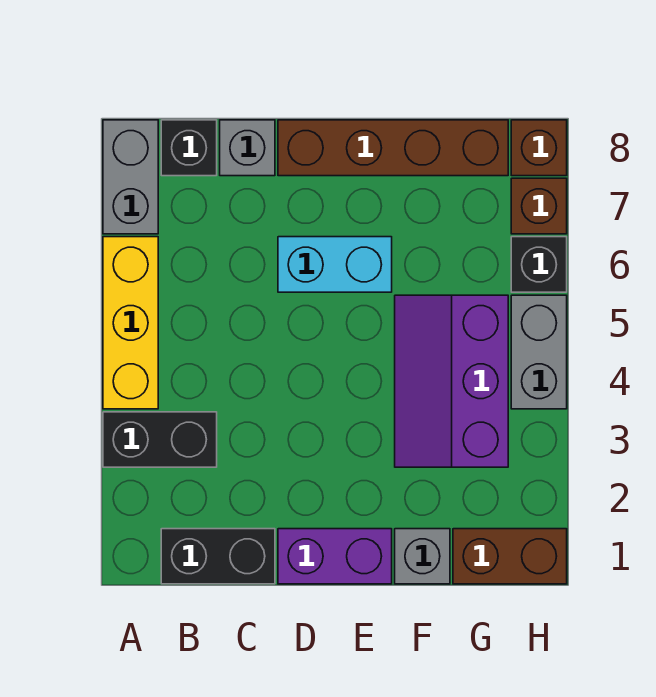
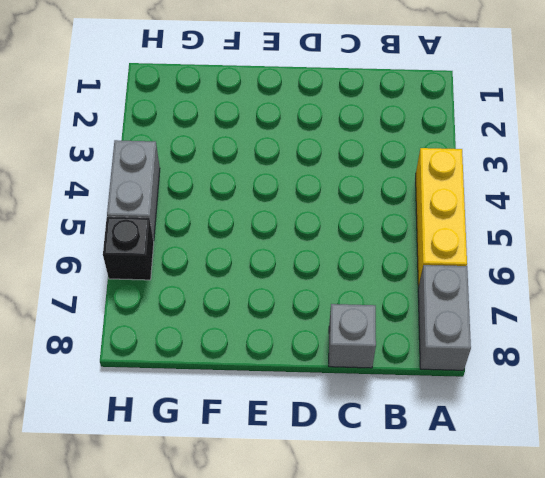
none -> black brick A3:B3 level 1
none -> black brick B1:C1 level 1
none -> black brick B8 level 1

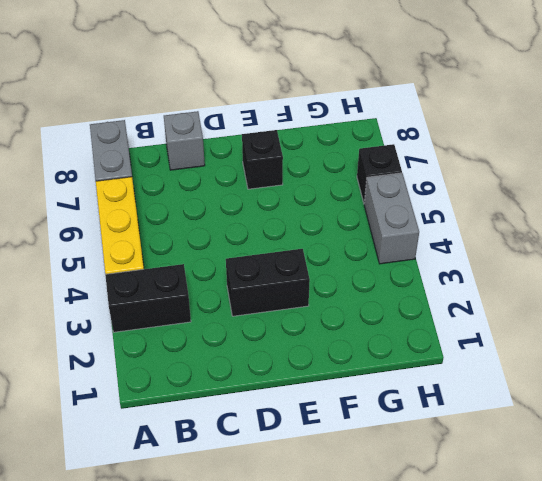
black brick D3:E3 level 1 -> black brick B1:C1 level 1
black brick E7 level 1 -> black brick B8 level 1
none -> purple brick D1:E1 level 1
none -> cyan brick D6:E6 level 1
none -> brown brick D8:G8 level 1

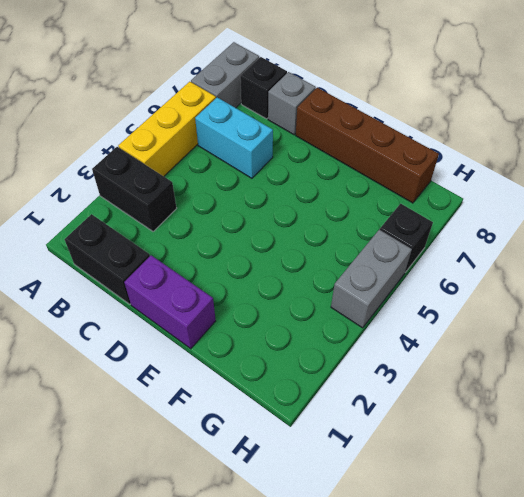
cyan brick B6:C6 level 1 -> cyan brick D6:E6 level 1
none -> grey brick F1 level 1
none -> purple slope F3:G5 level 1 top G
none -> brown brick G1:H1 level 1

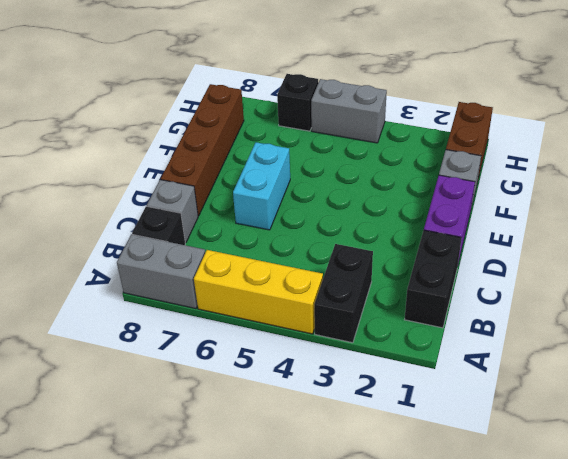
none -> purple slope F3:G5 level 1 top G
none -> brown brick H7 level 1
none -> brown brick H8 level 1

